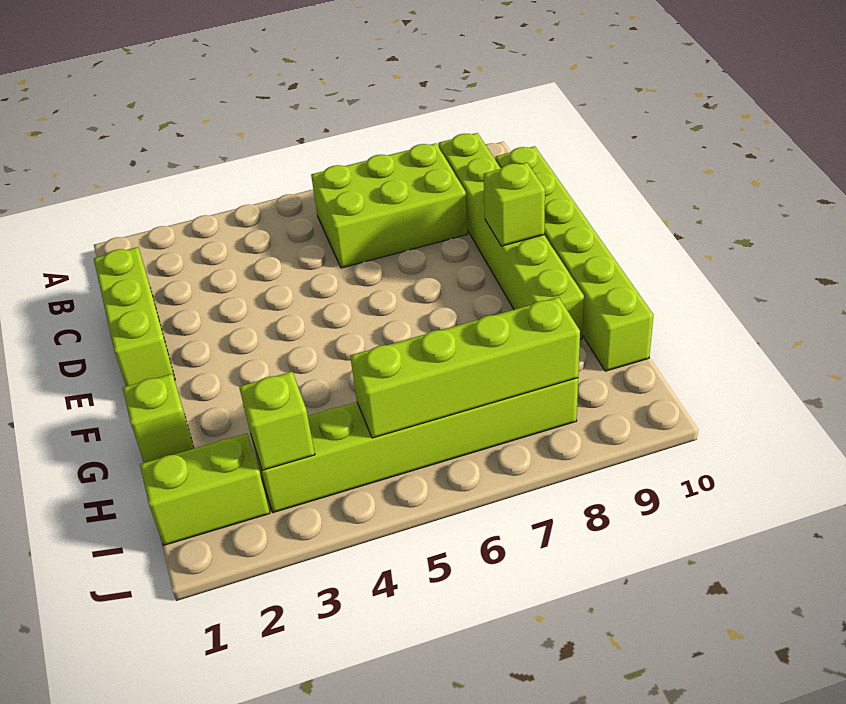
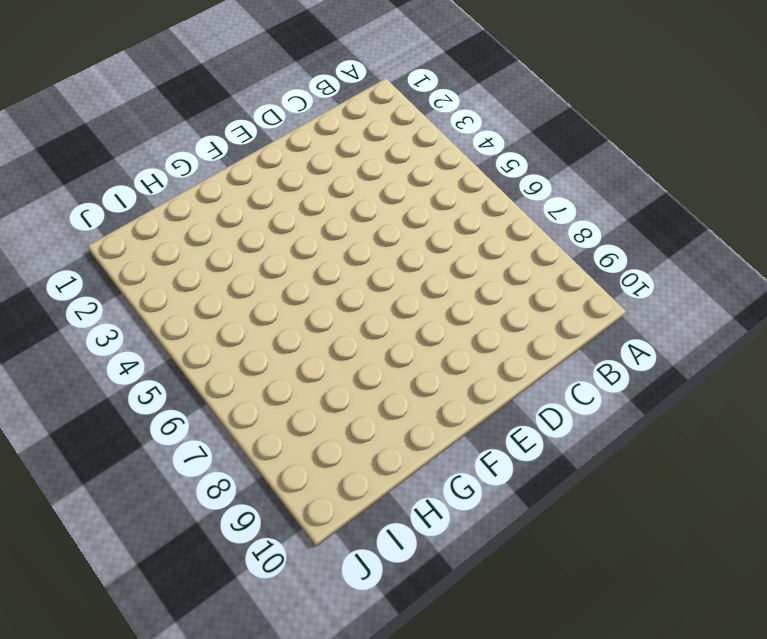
none -> lime brick B6:C8 level 1
none -> lime brick B9:G9 level 1

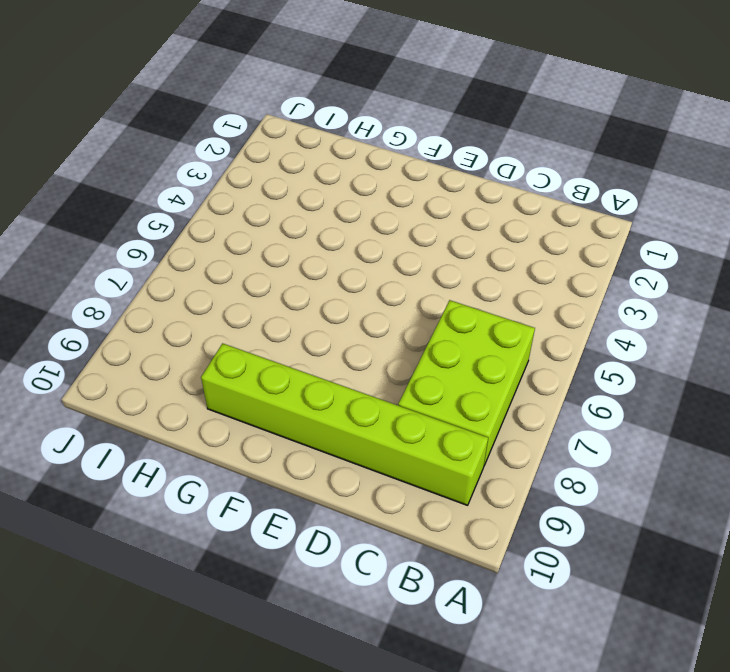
none -> lime brick C1:E1 level 1
none -> lime brick C10:H10 level 1

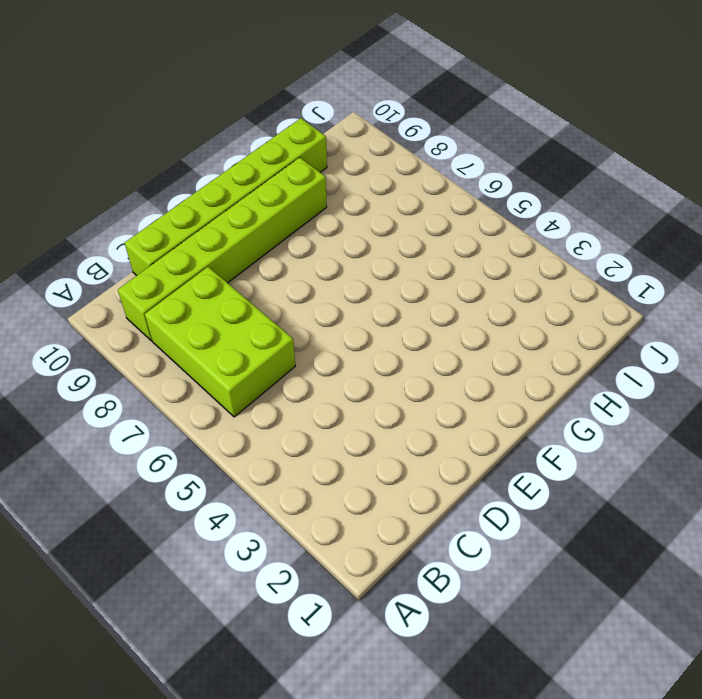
none -> lime brick C1:E1 level 1
none -> lime brick G1 level 1

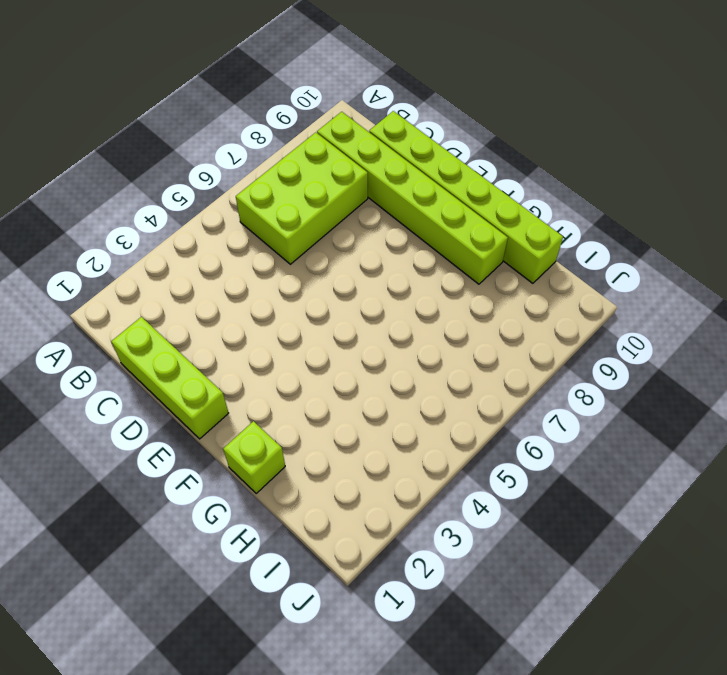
none -> lime brick I1:I2 level 1
none -> lime brick I3:I8 level 1

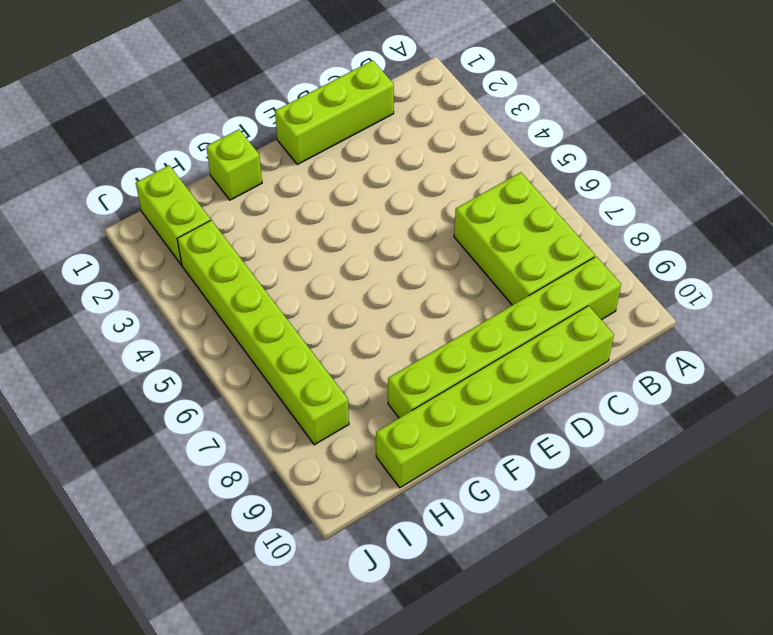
none -> lime brick E9 level 2
none -> lime brick I3 level 2

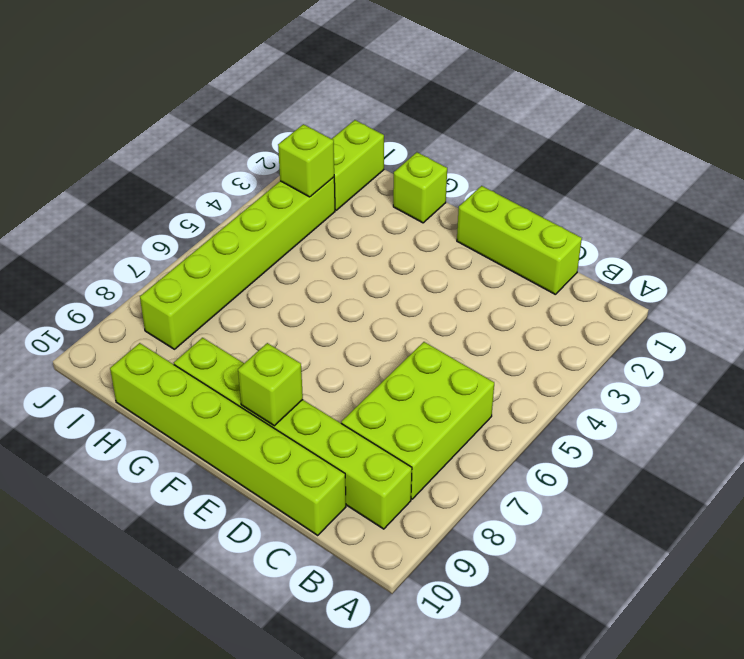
none -> lime brick I5:I8 level 2

